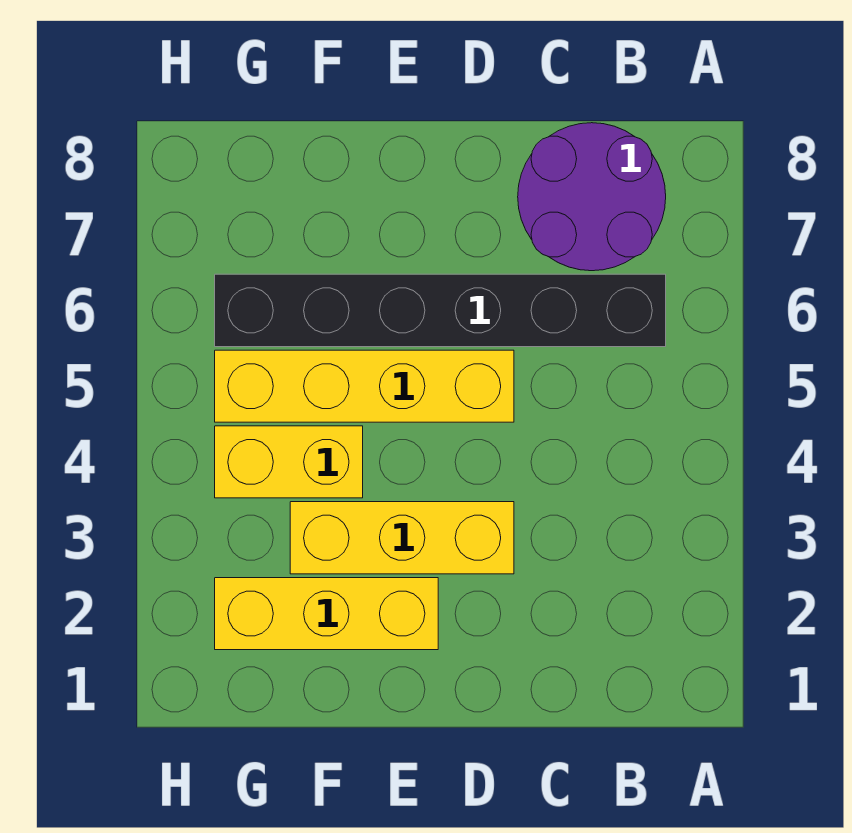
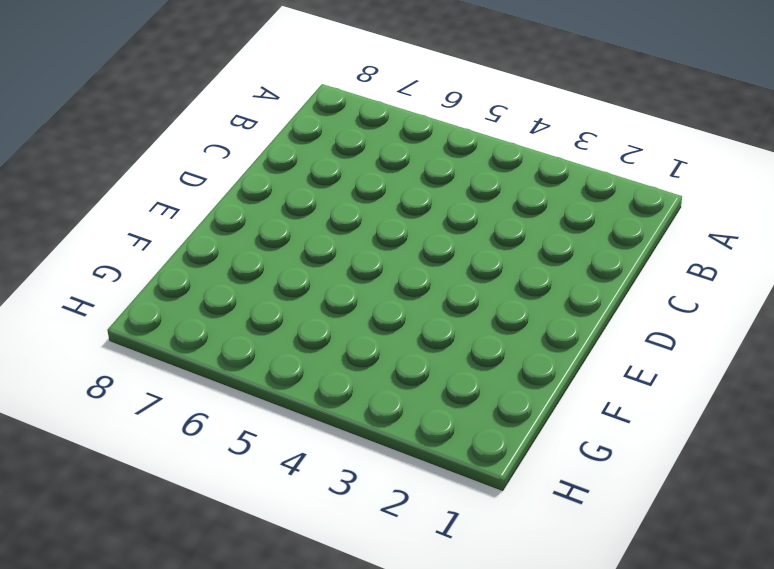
none -> black brick B6:G6 level 1
none -> purple round brick B7:C8 level 1

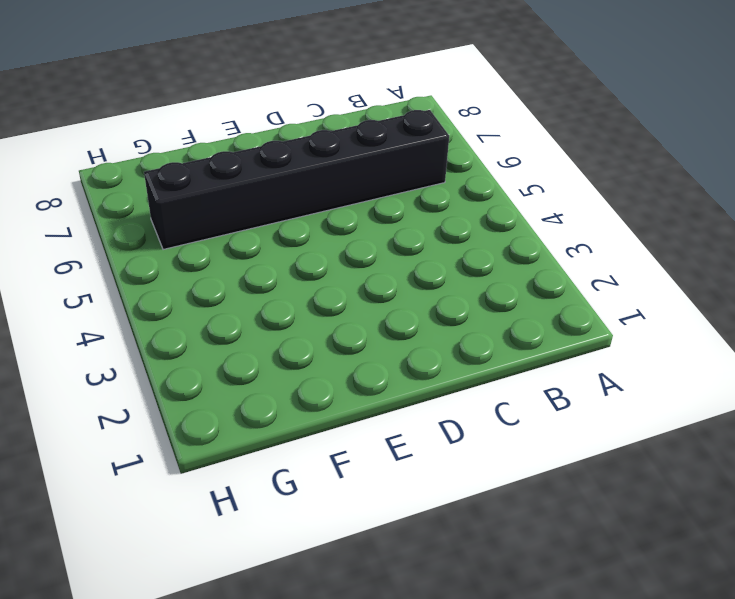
none -> purple round brick B7:C8 level 1
none -> yellow brick D3:F3 level 1

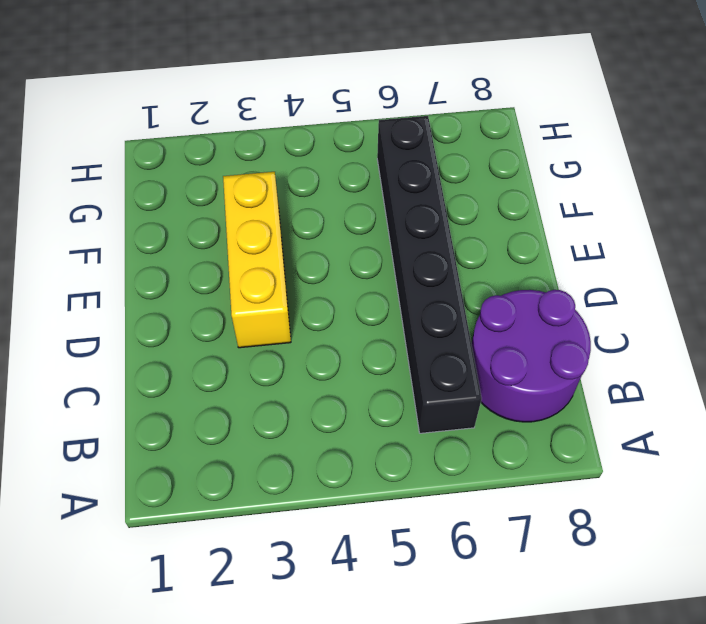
none -> yellow brick D5:G5 level 1
none -> yellow brick E2:G2 level 1

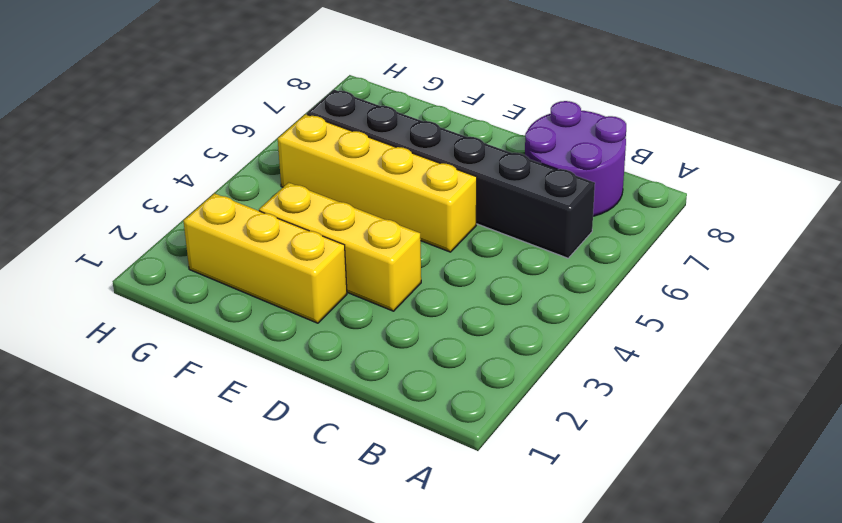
none -> yellow brick F4:G4 level 1

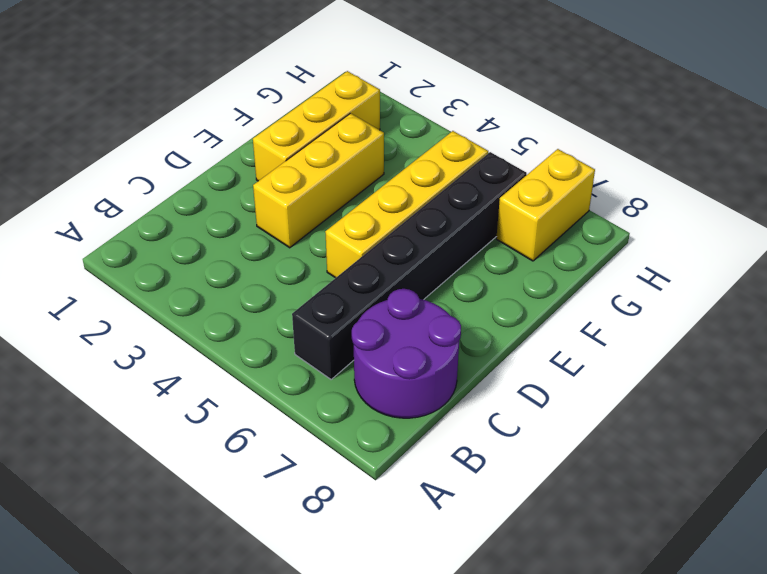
yellow brick G7:H7 level 1 -> yellow brick F4:G4 level 1

